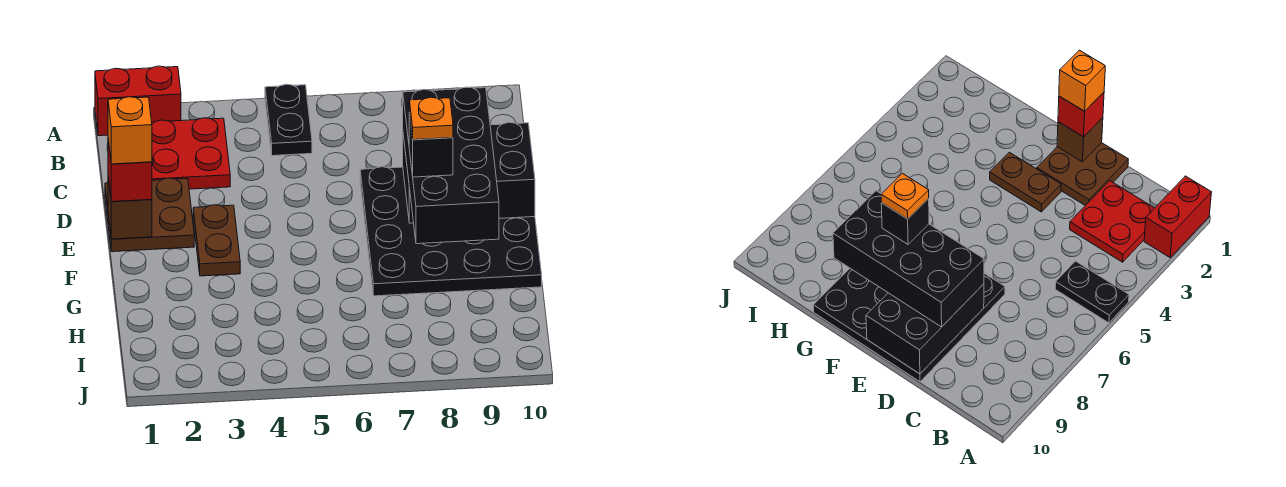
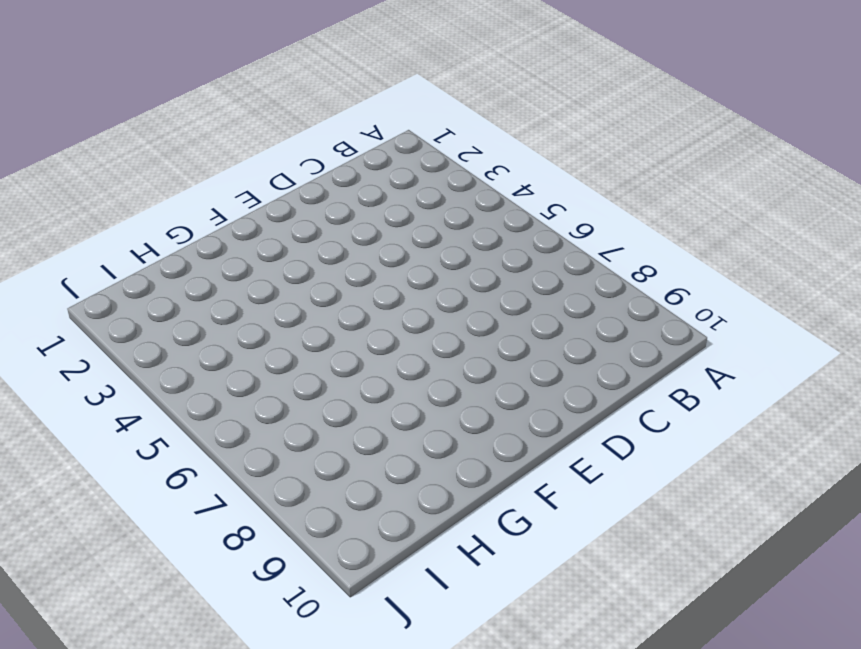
none -> red brick A1:A2 level 1
none -> black plate A5:B5 level 1
none -> red plate B2:C3 level 1

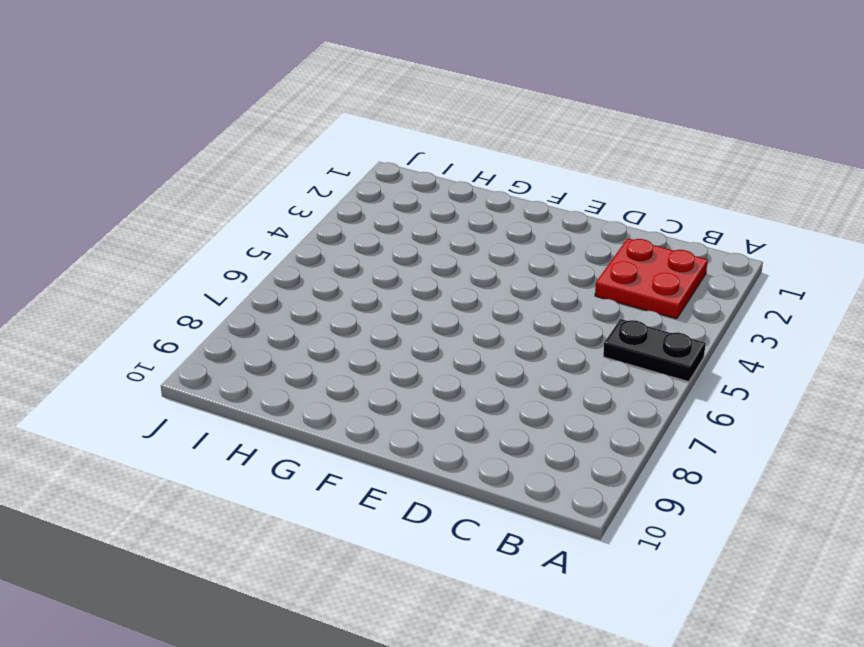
none -> red brick A1:A2 level 1
none -> brown plate D1:E2 level 1
none -> black plate D7:G10 level 1

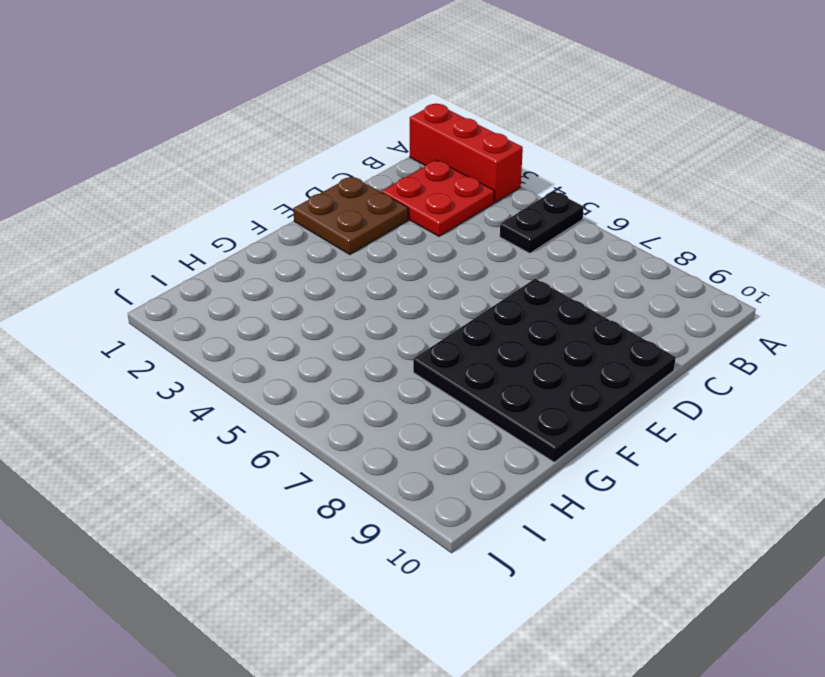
red brick A1:A3 level 1 -> red brick A1:A2 level 1
none -> brown plate E3:F3 level 1
none -> black brick D8:E10 level 2
none -> brown brick E1 level 2

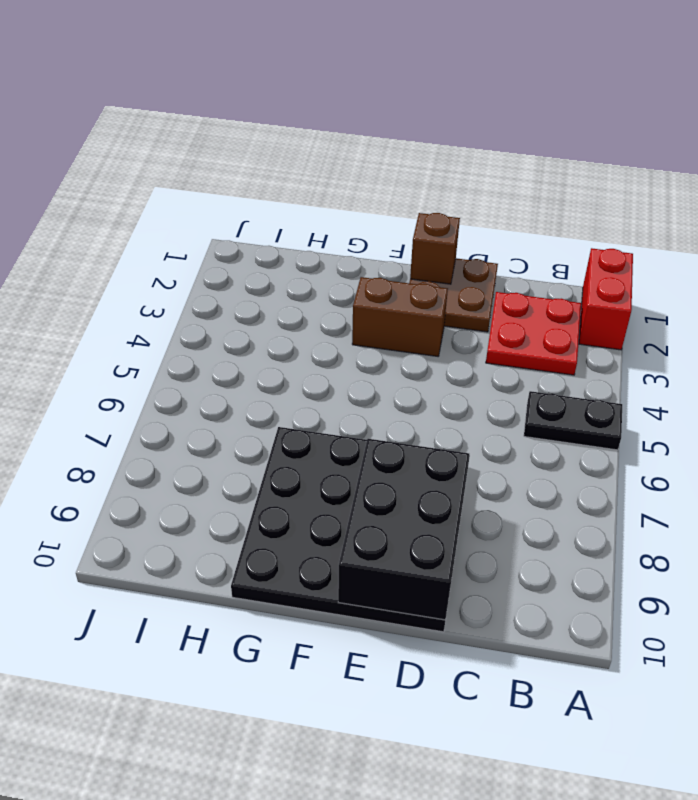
brown brick E3:F3 level 1 -> brown plate E3:F3 level 1
none -> black brick D8:G9 level 3
none -> red brick E1 level 3
none -> orange brick E1 level 4

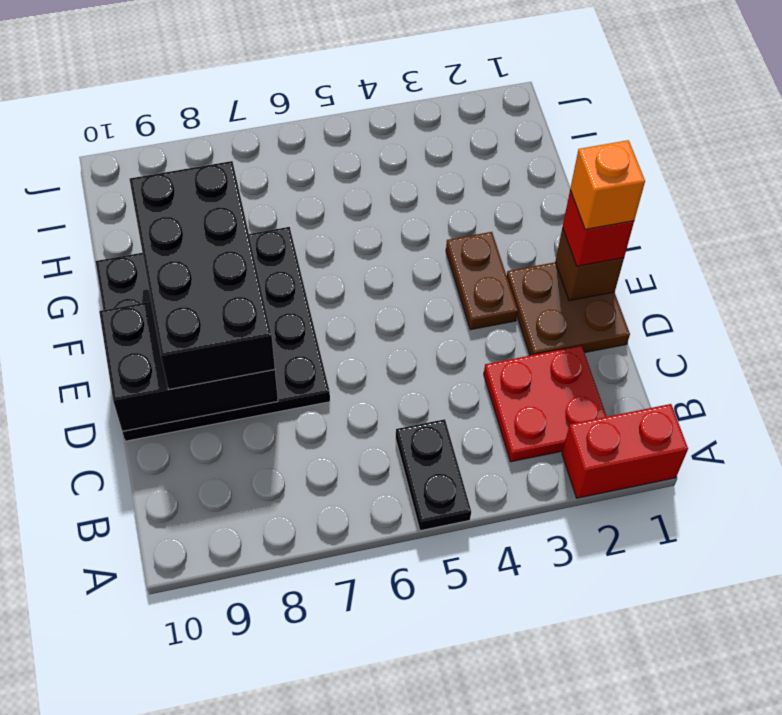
none -> black brick F8 level 4
none -> orange plate F8 level 5

